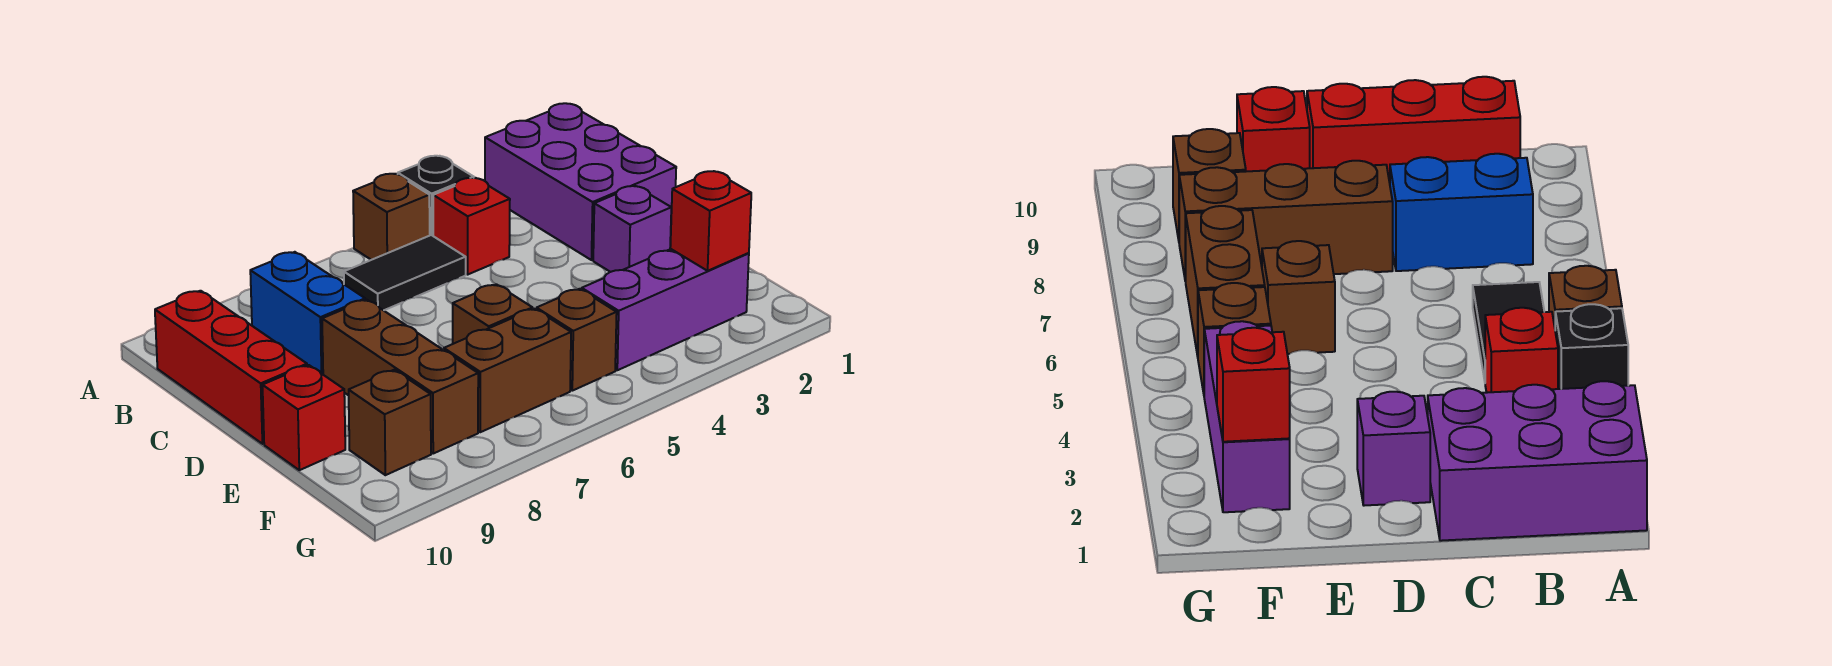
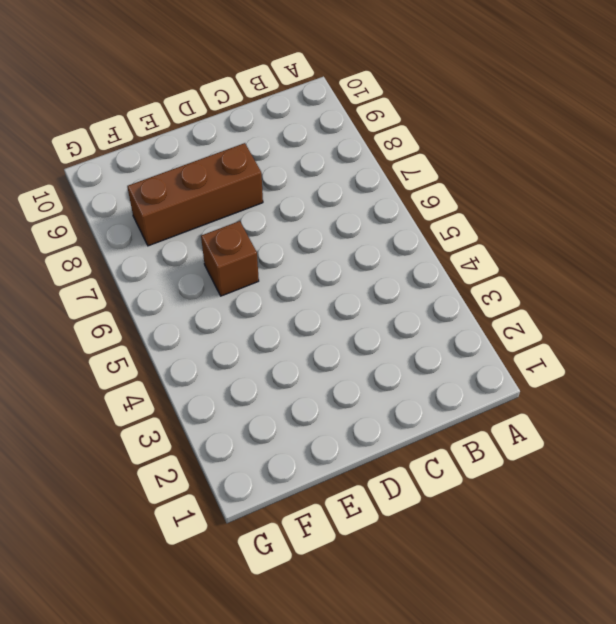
none -> purple brick A1:C2 level 1
none -> black brick A4 level 1
none -> brown brick A5 level 1

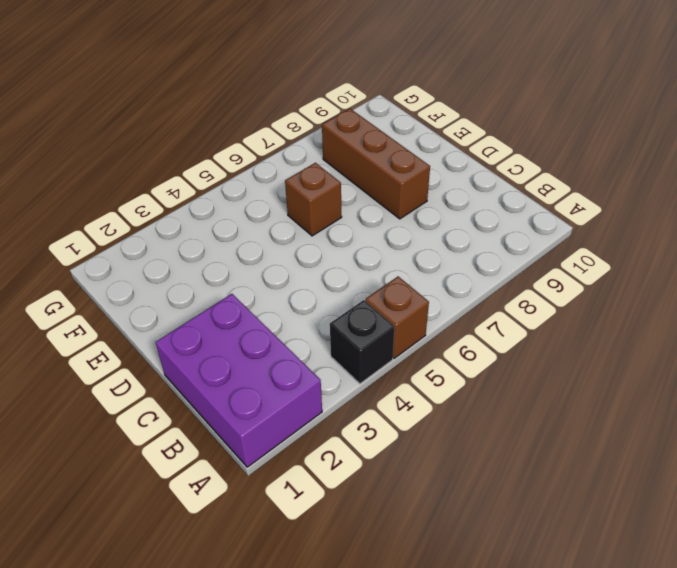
none -> red brick B4 level 1
none -> black tile B5:B6 level 1
none -> blue brick B8:C8 level 1

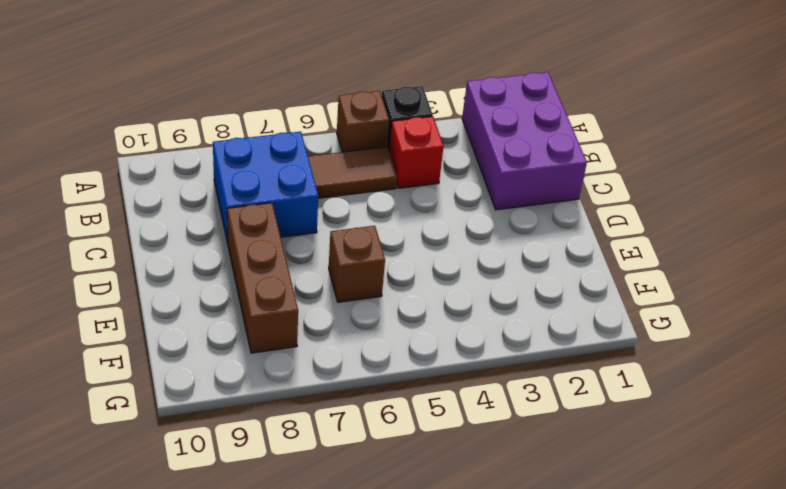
brown tile B5:B6 level 1 -> black tile B5:B6 level 1
blue brick B7:C8 level 1 -> blue brick B8:C8 level 1
none -> red brick B10:D10 level 1
none -> purple brick D2 level 1
none -> red brick E10 level 1

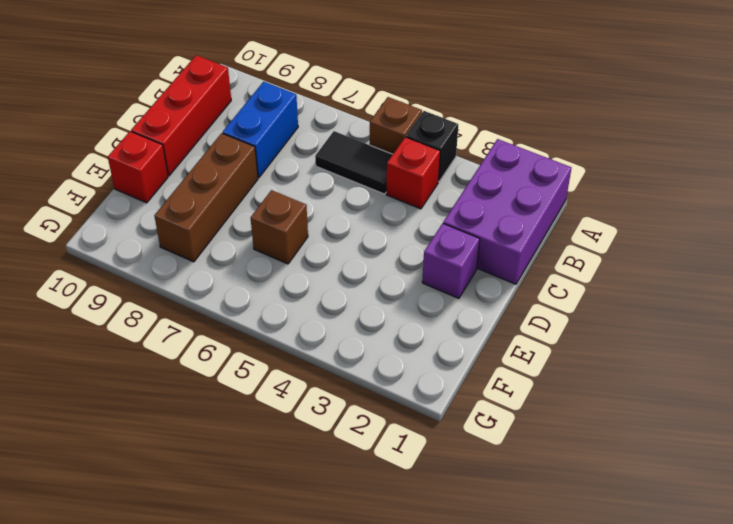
none -> purple brick F2:F4 level 1
none -> brown brick F5 level 1
none -> brown brick F6:F7 level 1

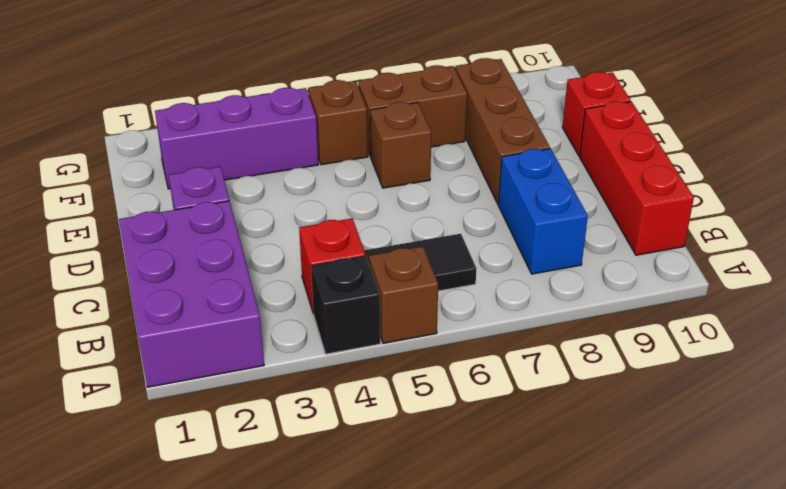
none -> brown brick F9 level 1
none -> red brick F2 level 2

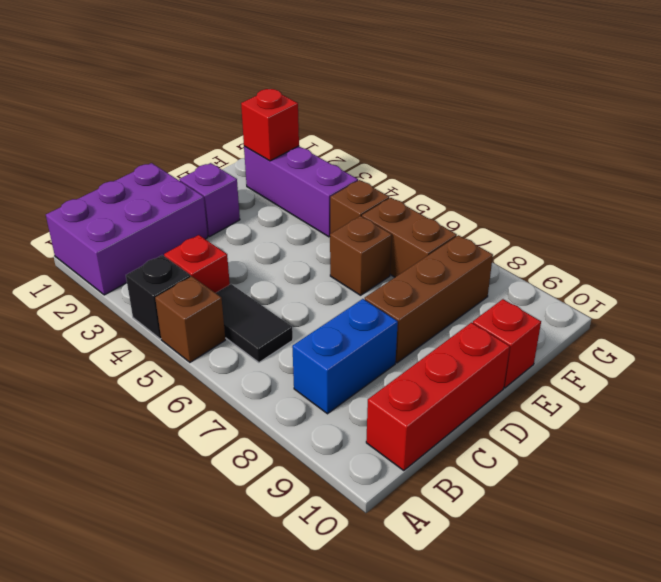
none -> brown brick F9 level 1

